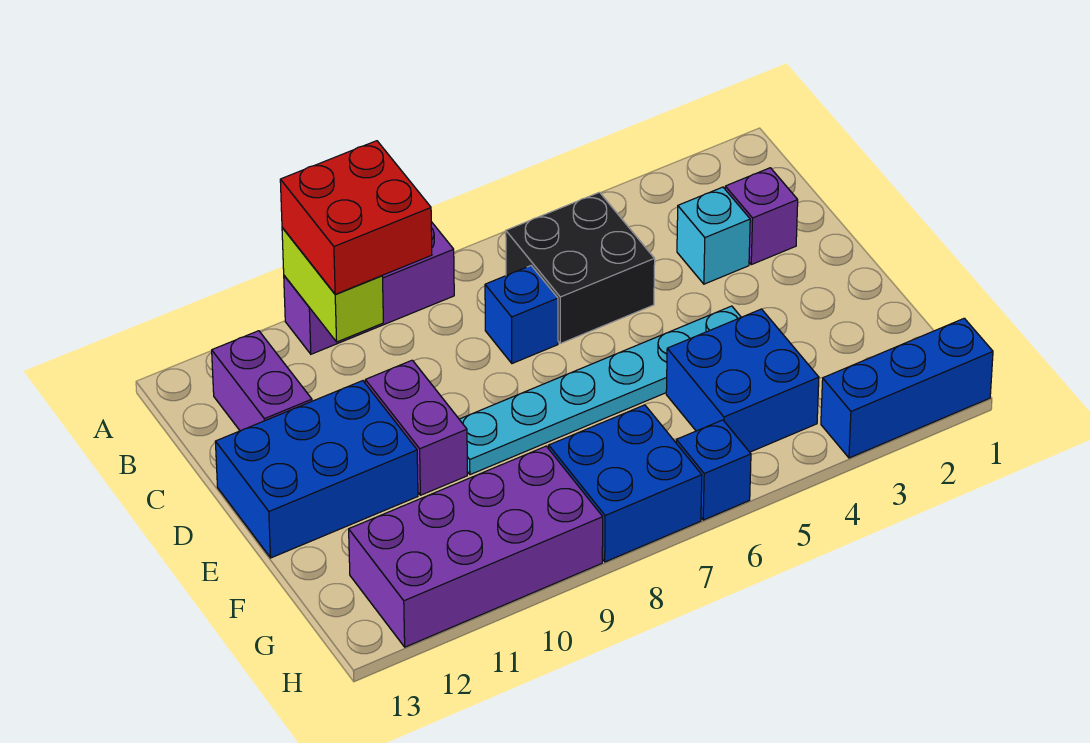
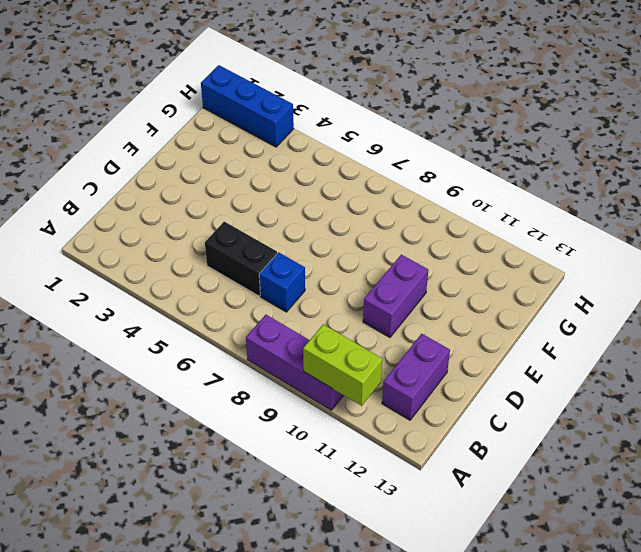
lime brick A10:A11 level 2 -> lime brick A10:B10 level 2
black brick C5:C6 level 1 -> black brick B5:C6 level 1
none -> purple brick C2 level 1
none -> cyan brick C3 level 1
none -> blue brick D11:E13 level 1

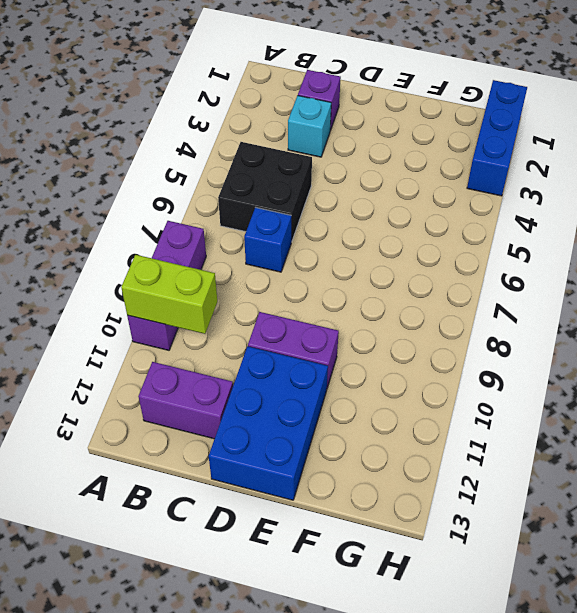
none -> cyan plate E4:E9 level 1
none -> blue brick F4:G5 level 1
none -> blue brick G7:H8 level 1

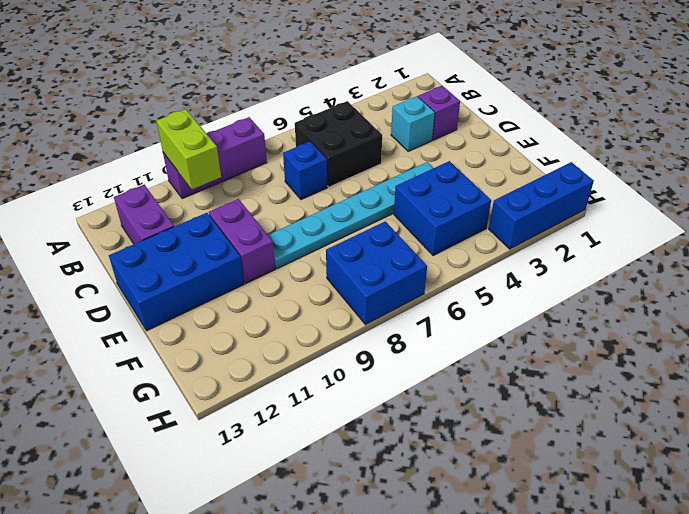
none -> purple brick G9:H12 level 1
none -> blue brick H6 level 1
none -> red brick A9:B10 level 3

